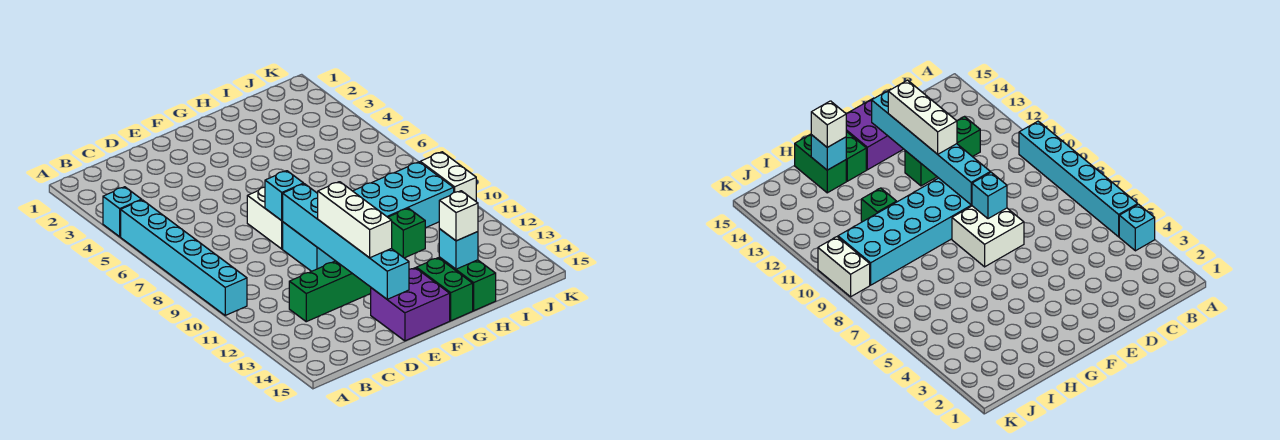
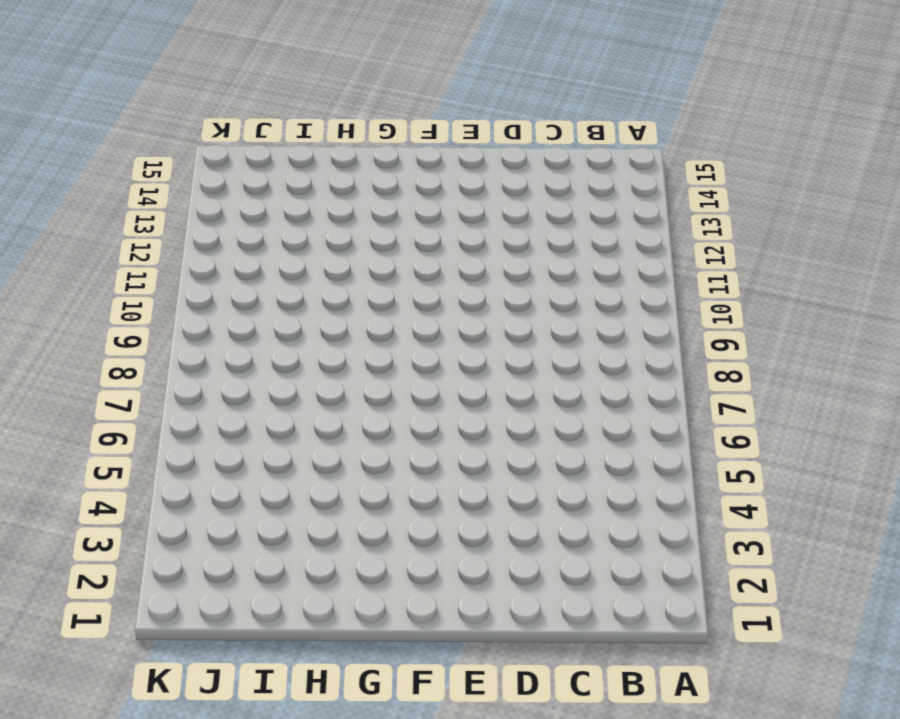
none -> cyan brick A4 level 1
none -> cyan brick A5:A10 level 1
none -> green brick C12:E12 level 1

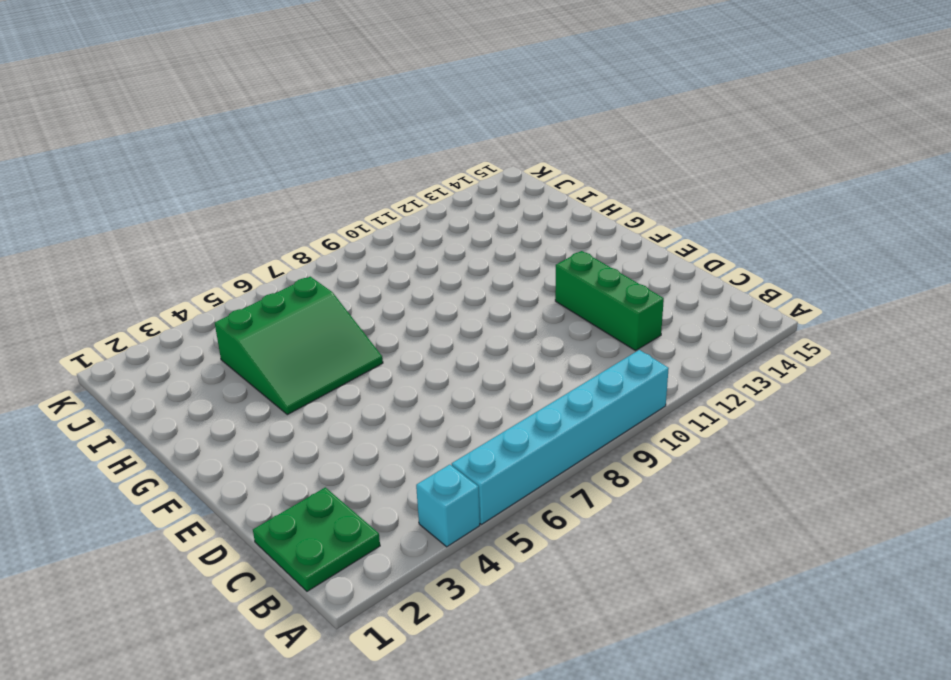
green plate B1:C2 level 1 -> none
green slope G4:I6 level 1 top I -> none
none -> white brick E7:F8 level 1
none -> cyan brick E9:J10 level 1
none -> purple brick E14:F15 level 1

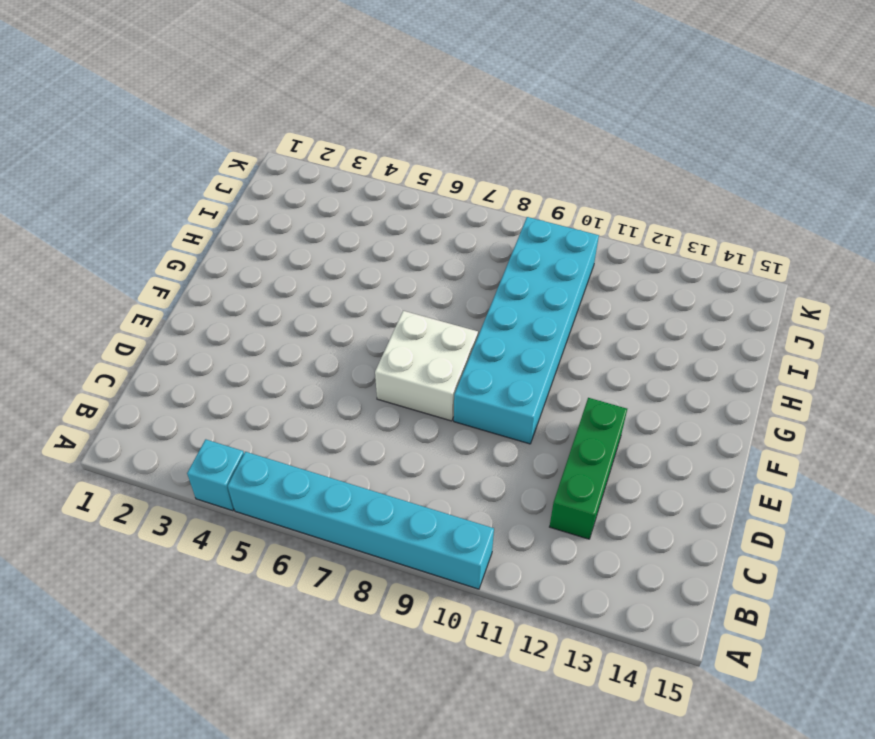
none -> purple brick E14:F15 level 1
none -> green brick G14:G15 level 1
none -> green brick H11 level 1

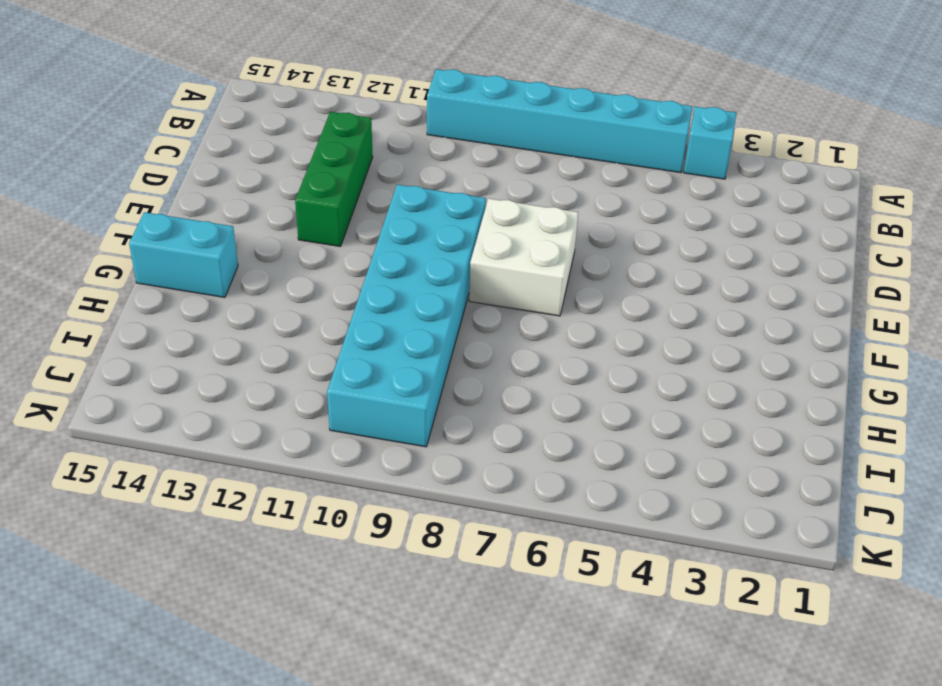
cyan brick G14:G15 level 1 -> green brick G14:G15 level 1
none -> purple brick E14:F15 level 1
none -> green brick H11 level 1
none -> green brick H14:H15 level 1

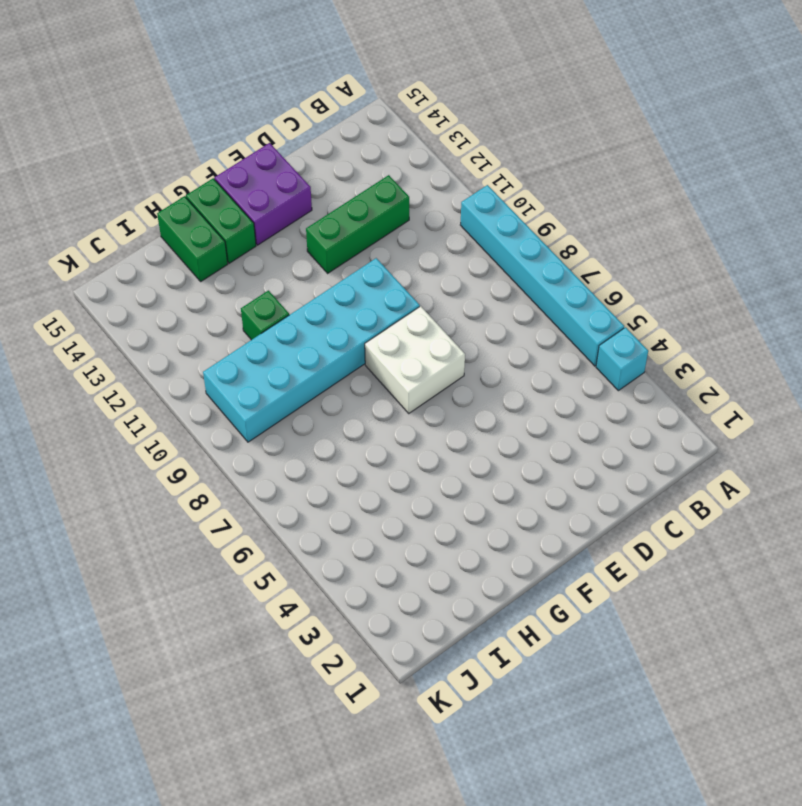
none -> white brick K9:K10 level 1
none -> cyan brick E8 level 2
none -> cyan brick E9:E14 level 2

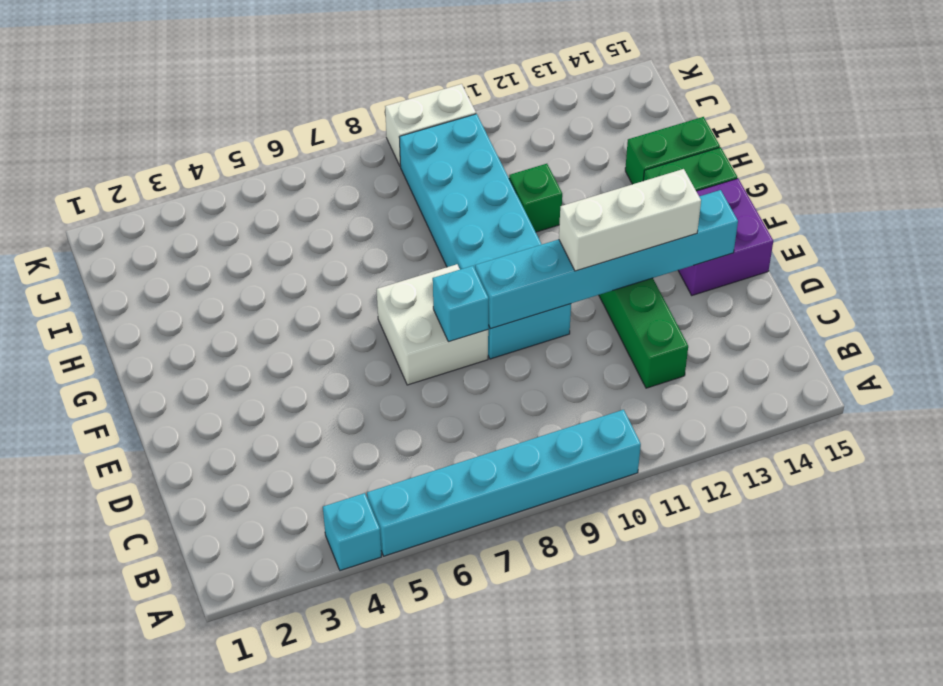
none -> cyan brick H14 level 2
none -> white brick H14 level 3

